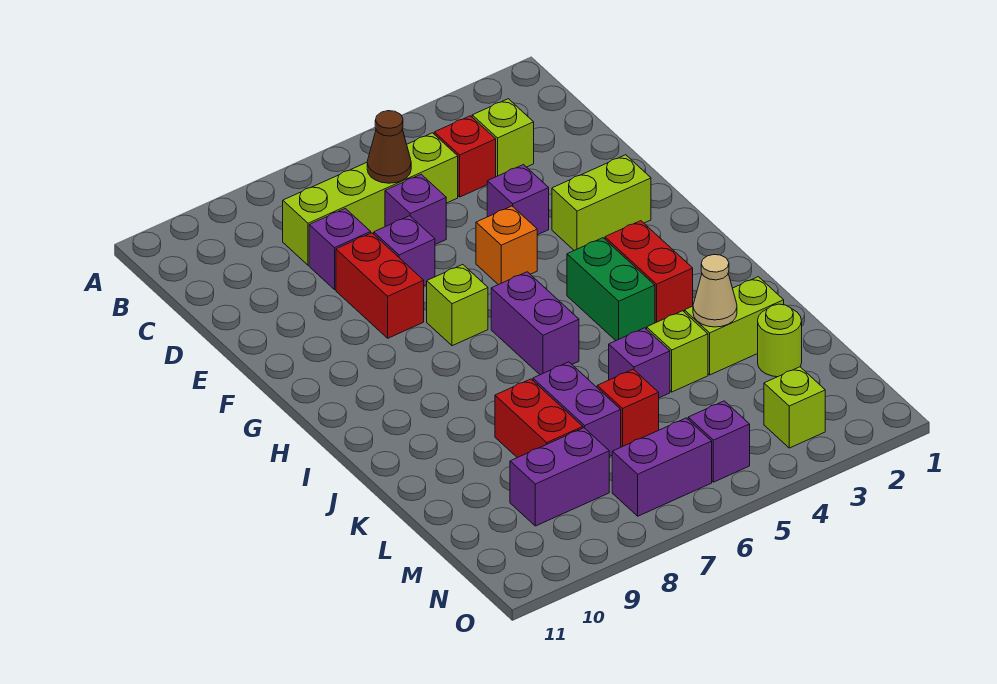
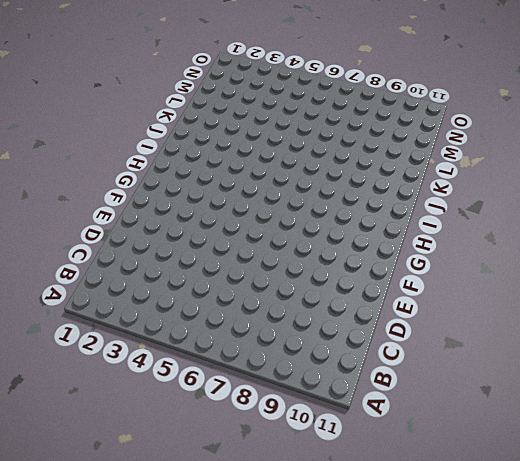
none -> lime brick C3 level 1
none -> red brick C4 level 1
none -> lime brick C5:C8 level 1

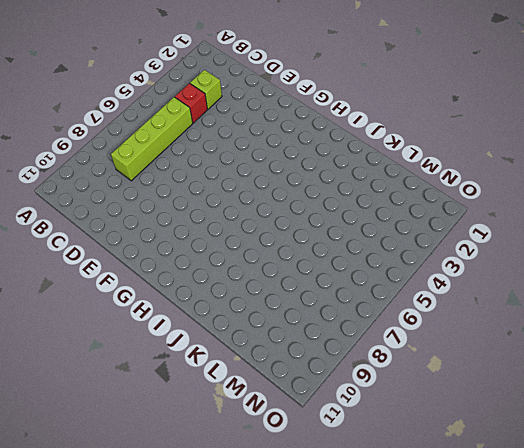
none -> purple brick D6 level 1
none -> purple brick D8 level 1
none -> purple brick E4 level 1

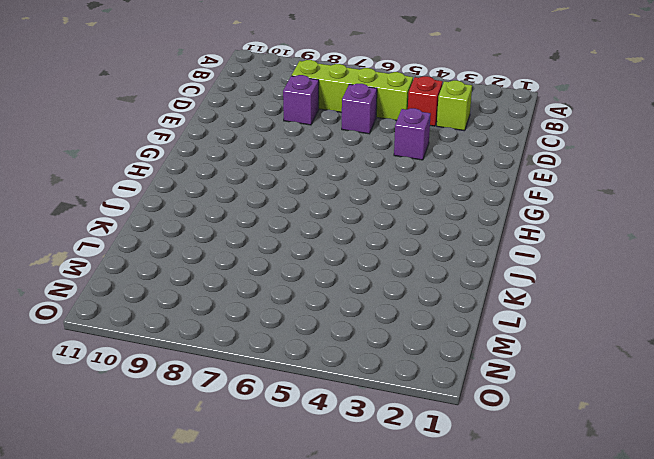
none -> purple brick E7 level 1
none -> red brick E8:F8 level 1
none -> lime brick F2:F3 level 1

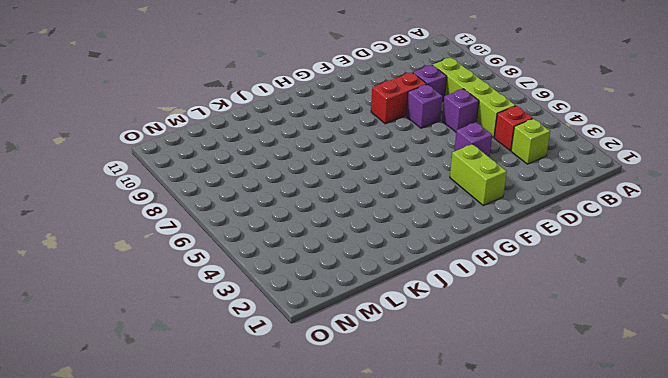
none -> orange brick F5 level 1
none -> lime brick G7 level 1
none -> red brick H3:I3 level 1

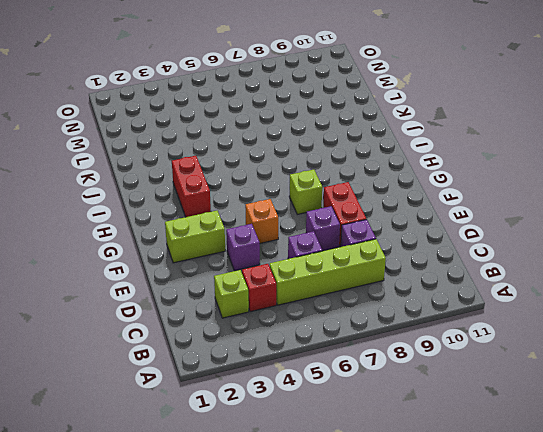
none -> green brick H4:I4 level 1
none -> purple brick H6:I6 level 1
none -> lime brick K2:K3 level 1

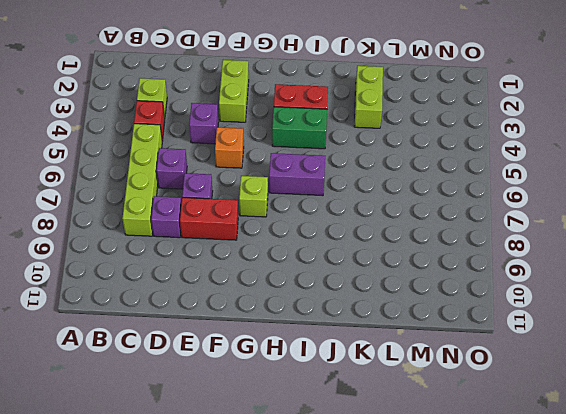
none -> lime brick K4 level 1
none -> purple brick K5 level 1
none -> purple brick K7:L7 level 1

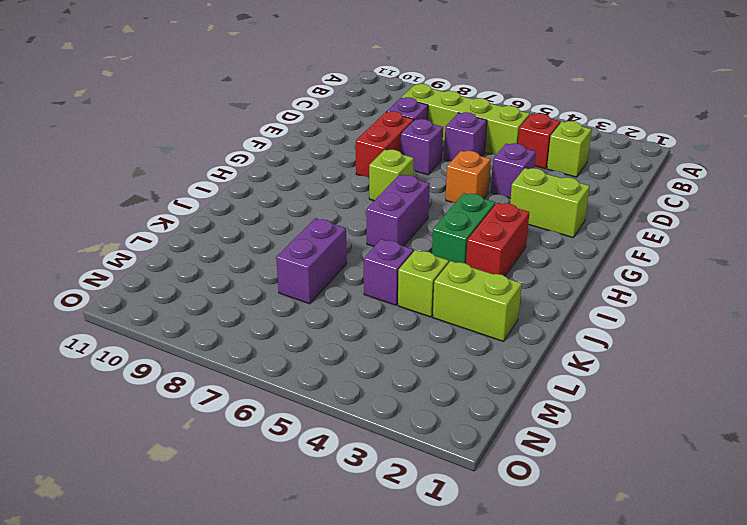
none -> red brick K8:L8 level 1
none -> lime round brick L2 level 1
none -> red brick L6 level 1

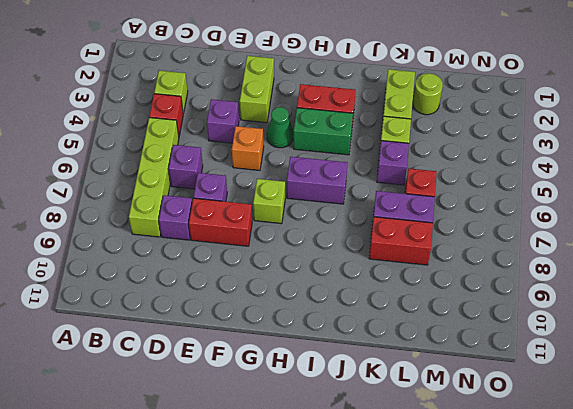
green cone G4 level 1 -> none
none -> purple brick M8:M9 level 1
none -> lime brick N3 level 1
none -> purple brick N5 level 1

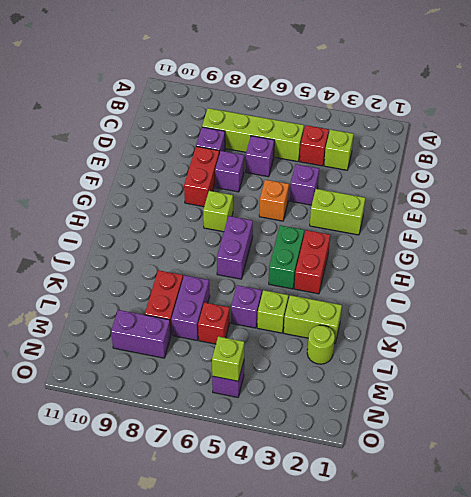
lime brick N5 level 2 -> lime brick N3 level 1
none -> purple brick N6:N7 level 1
none -> brown cone C6 level 2
none -> tan cone K3 level 2

